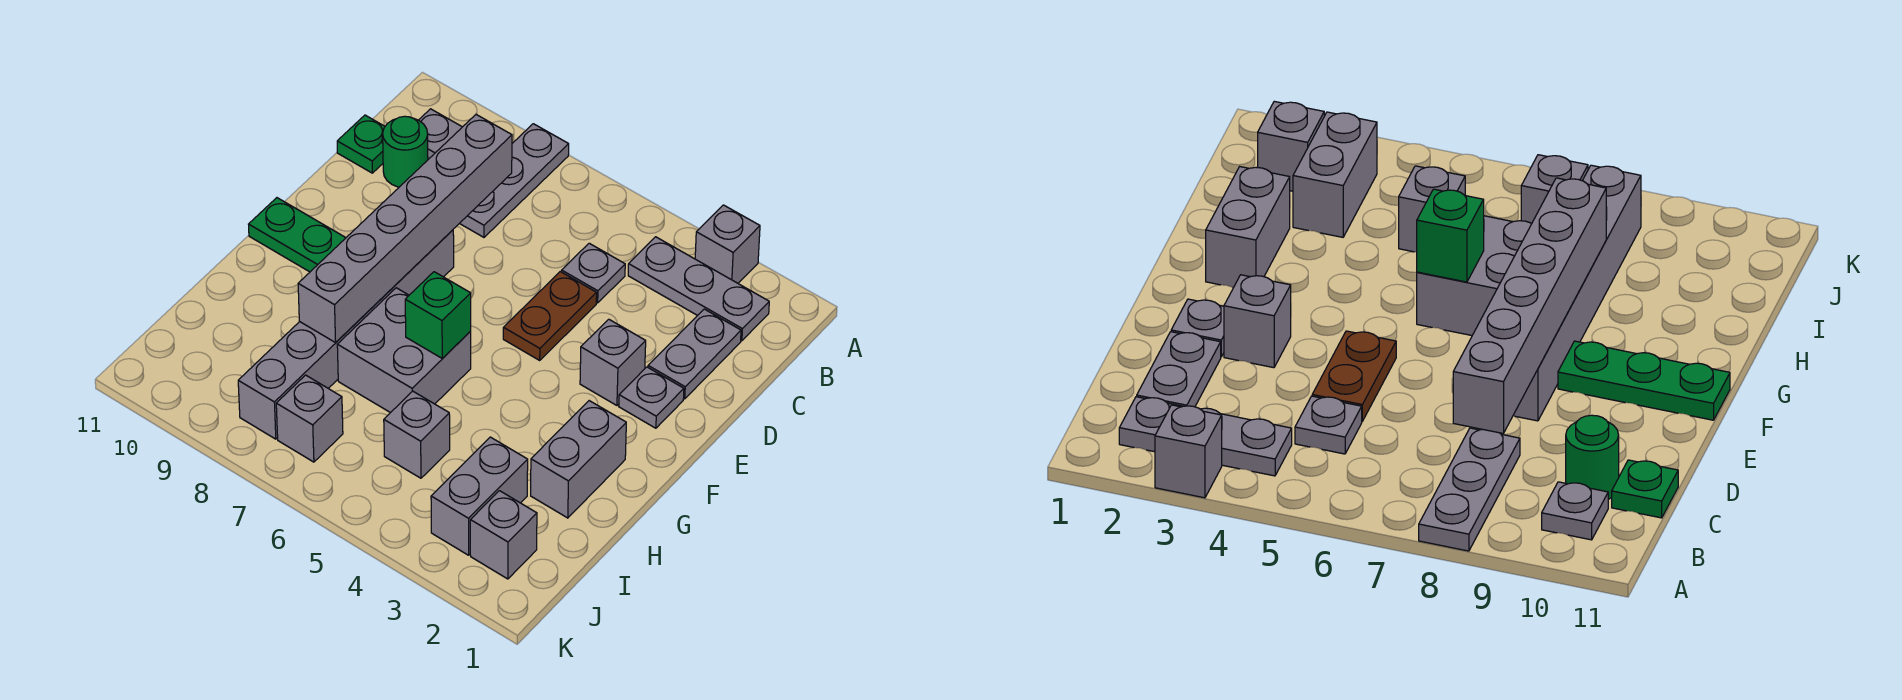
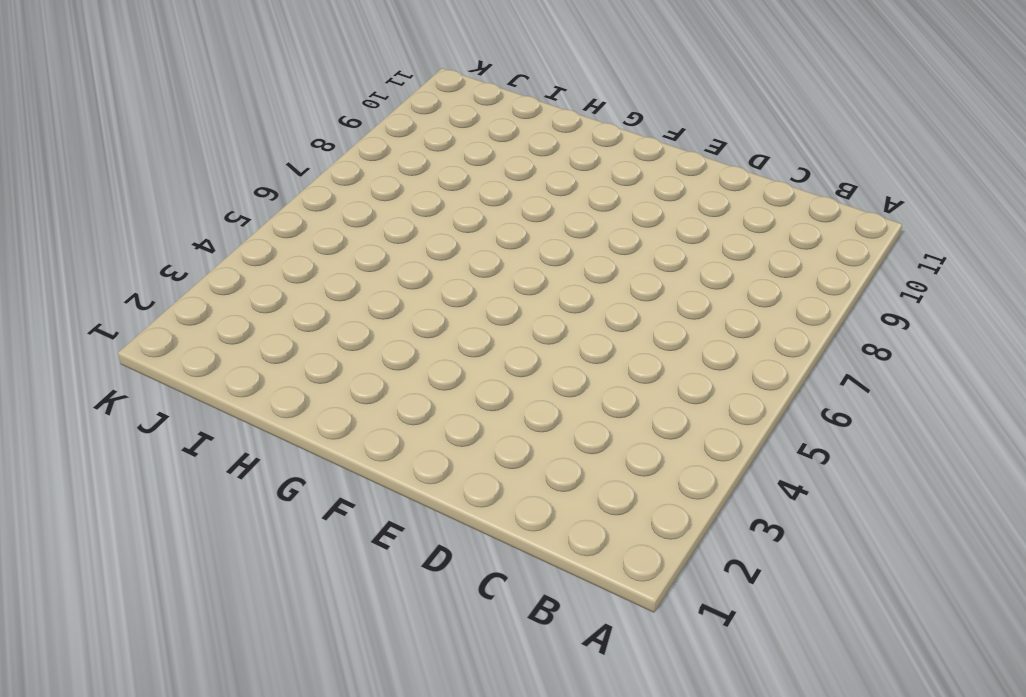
none -> grey brick A3 level 1
none -> grey plate A8:C8 level 1
none -> grey plate B2:B4 level 1

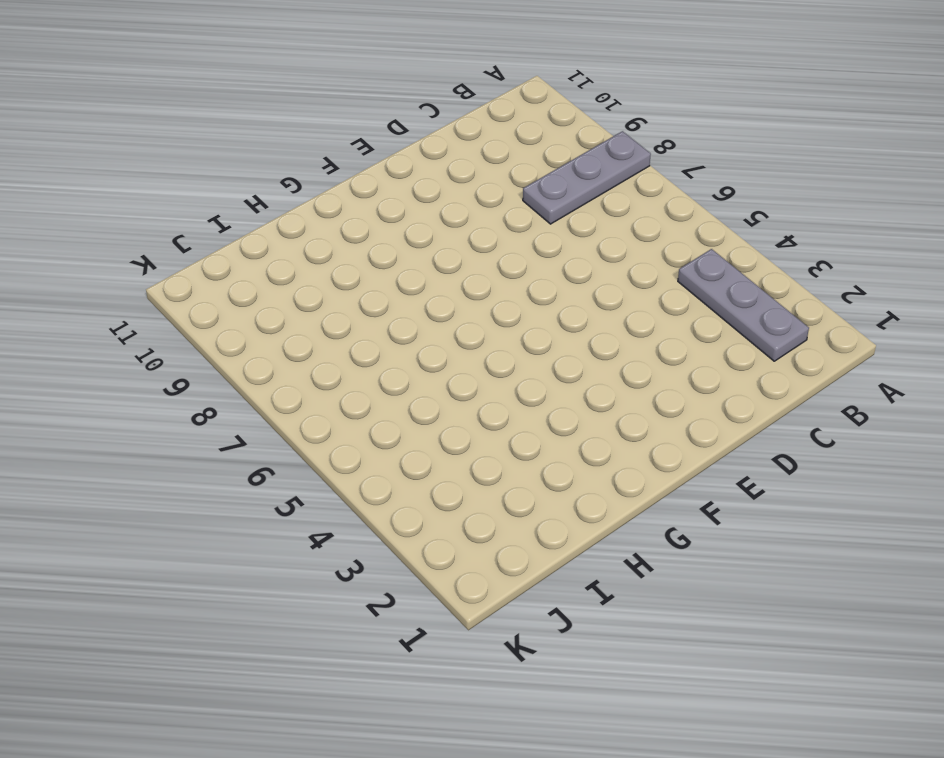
none -> grey brick A3 level 1
none -> grey plate B10 level 1
none -> grey plate C2:D2 level 1

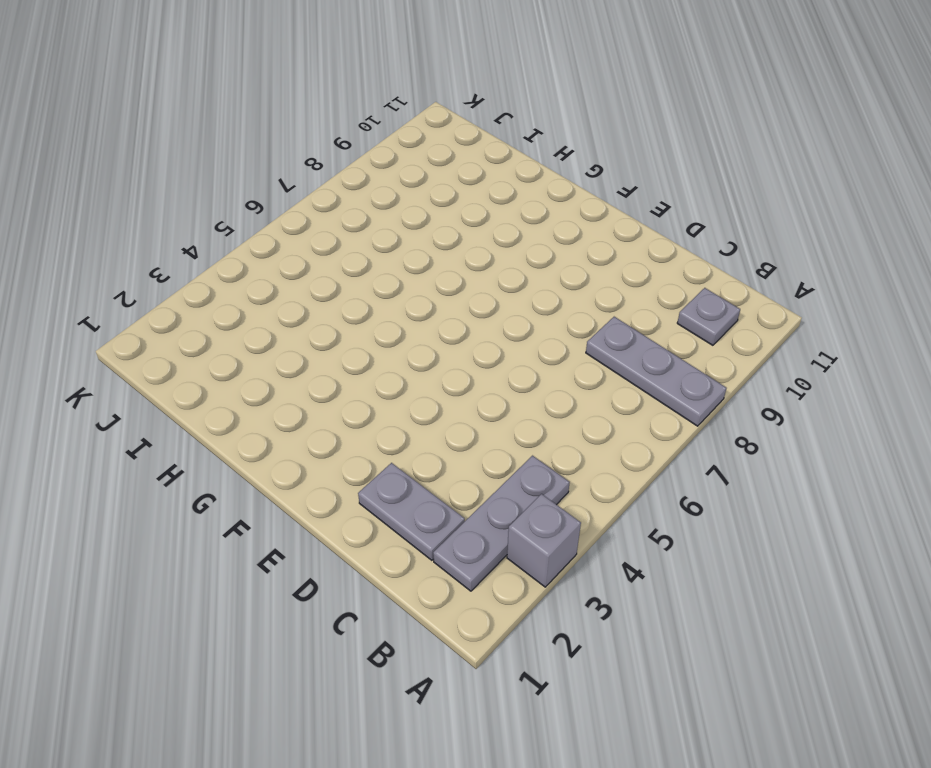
none -> grey plate C5 level 1
none -> green round brick C10 level 1
none -> green plate C11 level 1

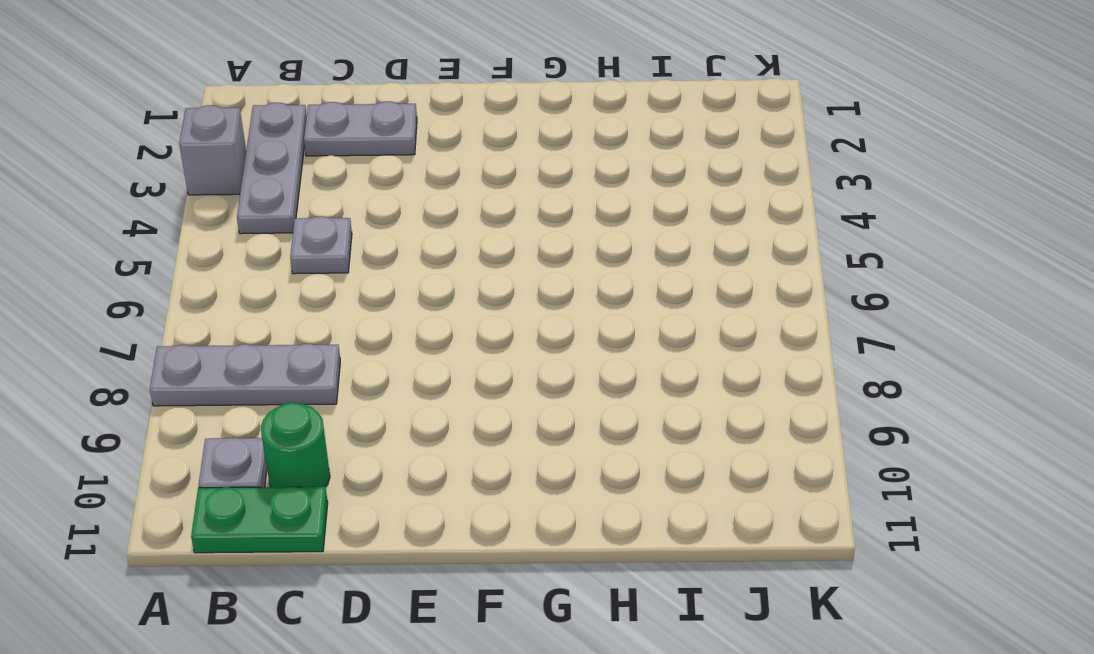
green plate B11:C11 level 1 -> green plate C11 level 1
none -> brown plate D5:E5 level 1
none -> grey plate E2 level 1
none -> grey brick E3 level 1

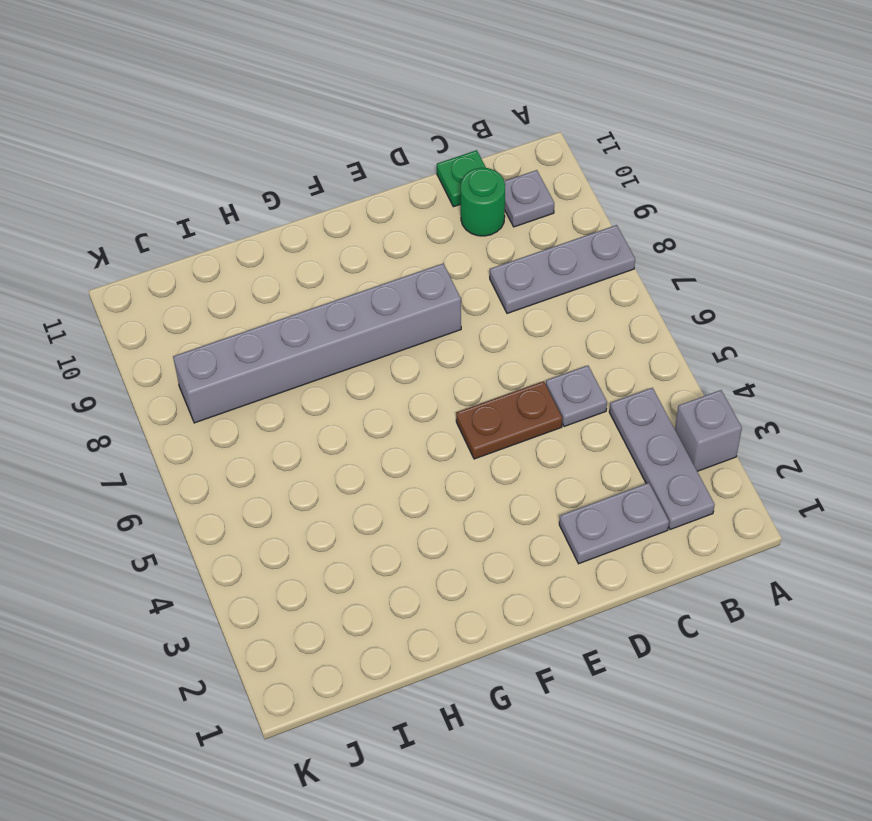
none -> grey plate E2 level 1
none -> grey brick E3 level 1
none -> green plate F9:F11 level 1

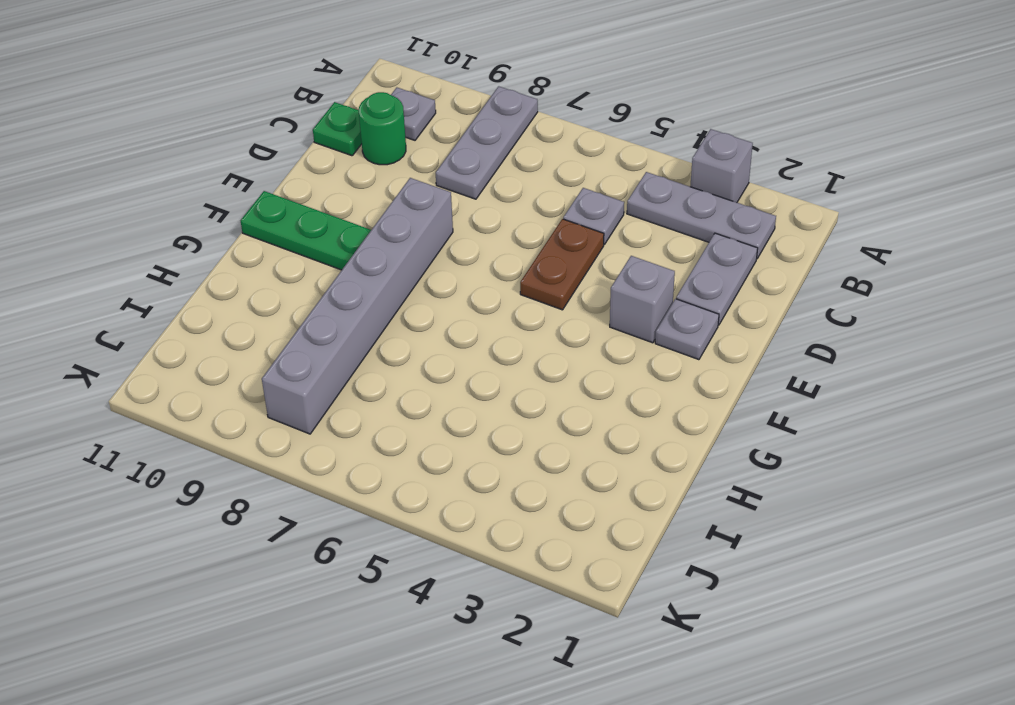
none -> grey brick G2:H2 level 1
none -> grey brick G6:H7 level 1
none -> grey brick I3:J3 level 1

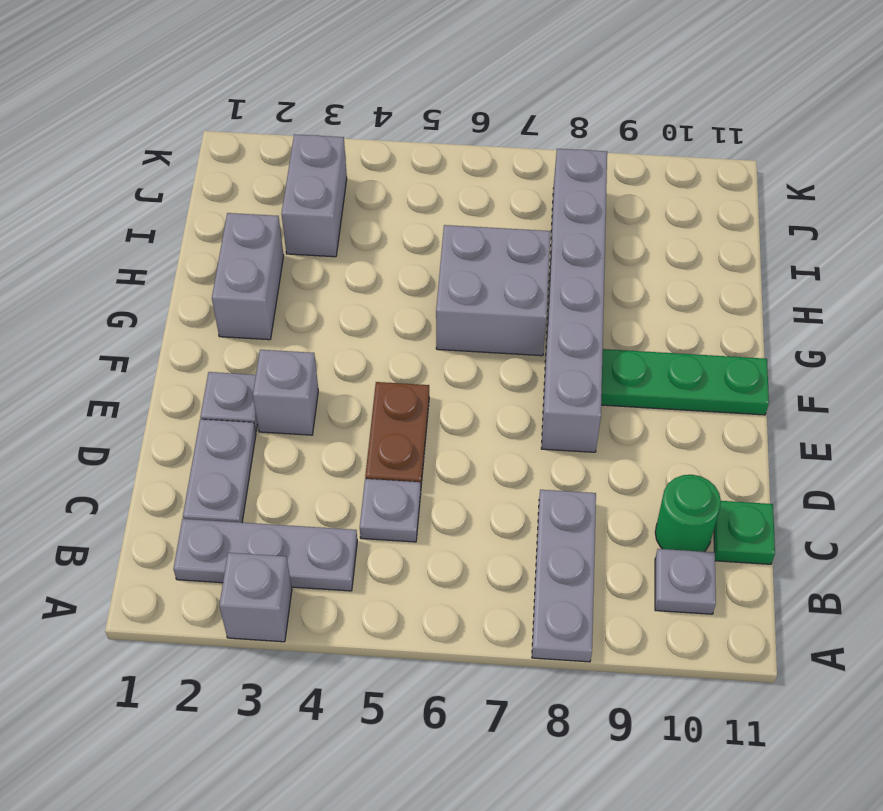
none -> grey brick I5 level 1
none -> grey brick J2 level 1
none -> grey brick J7 level 1

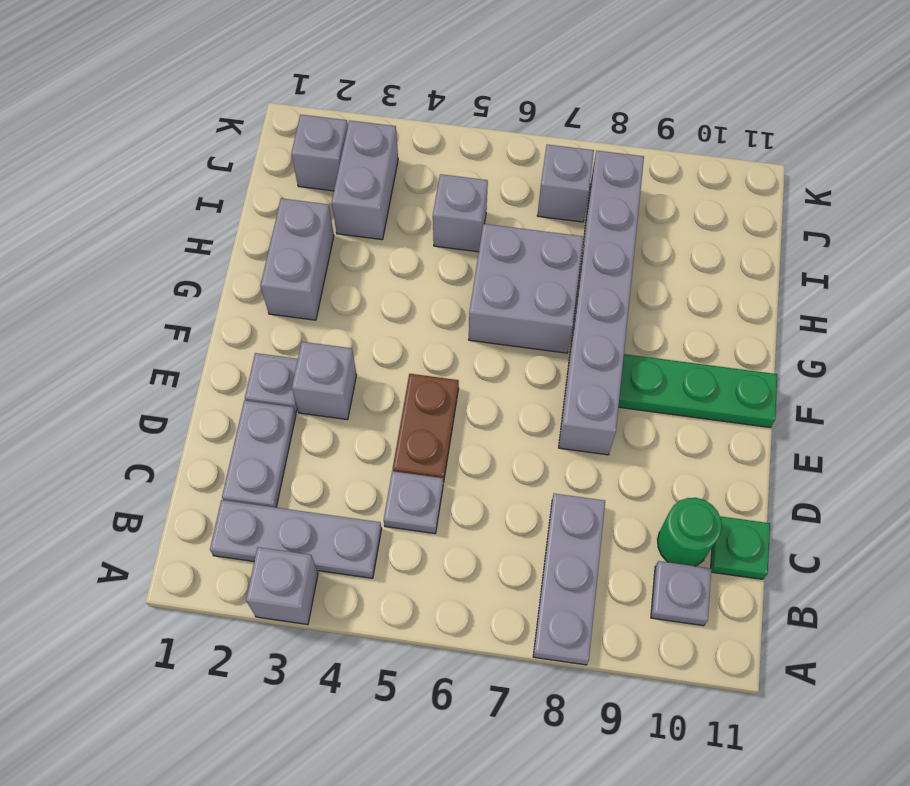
none -> grey brick C8:H8 level 2
none -> green brick G6 level 2

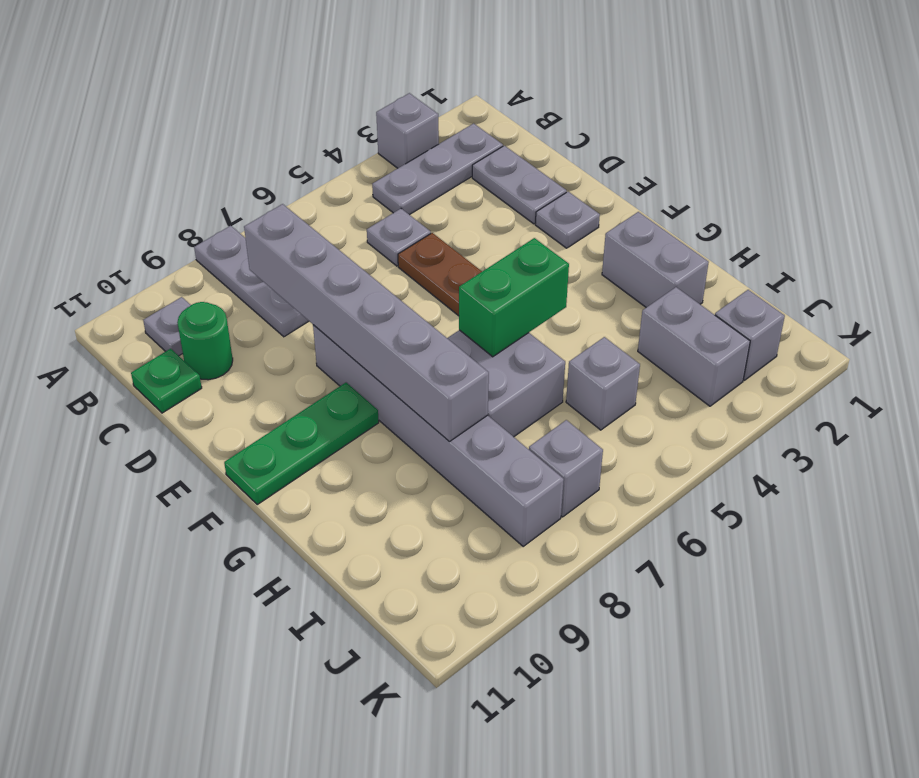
green brick G5:G6 level 2 -> green brick G6 level 2
none -> grey brick E3 level 1

